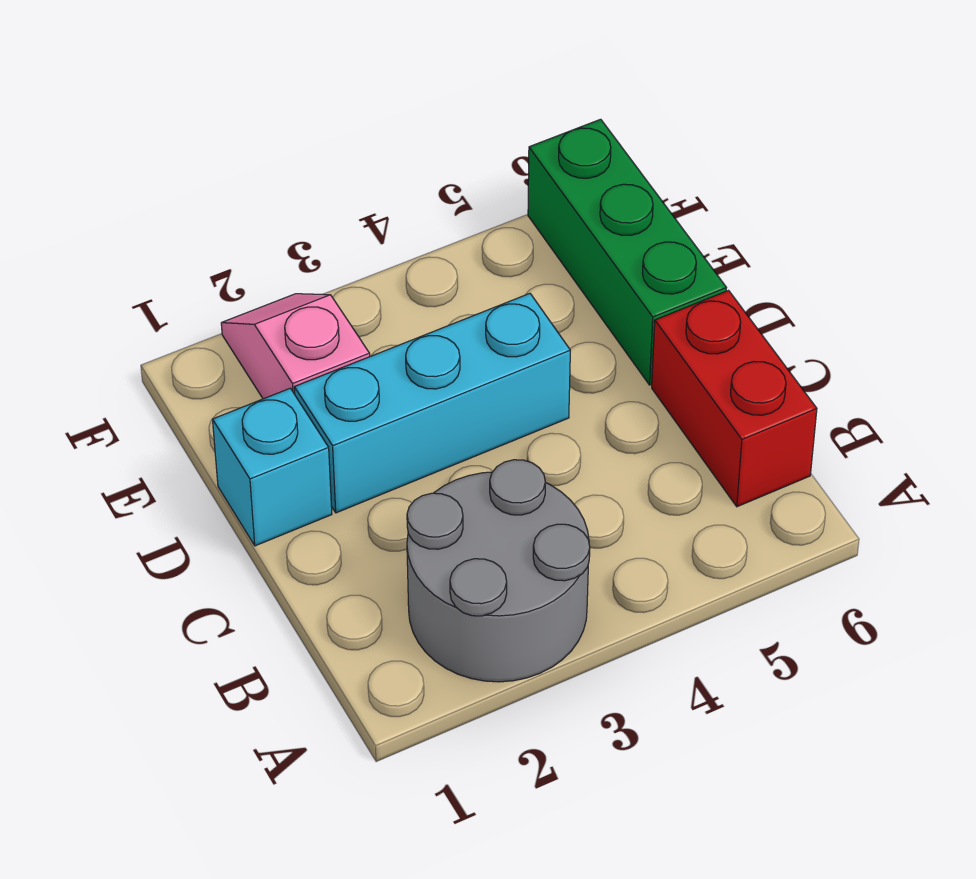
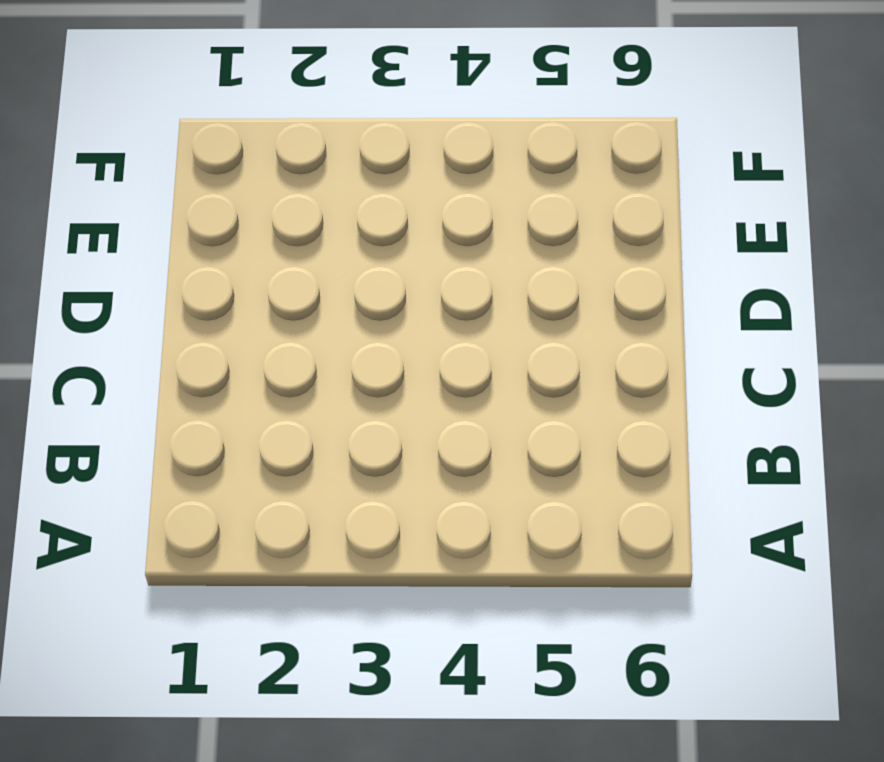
none -> grey round brick A2:B3 level 1
none -> red brick B6:C6 level 1

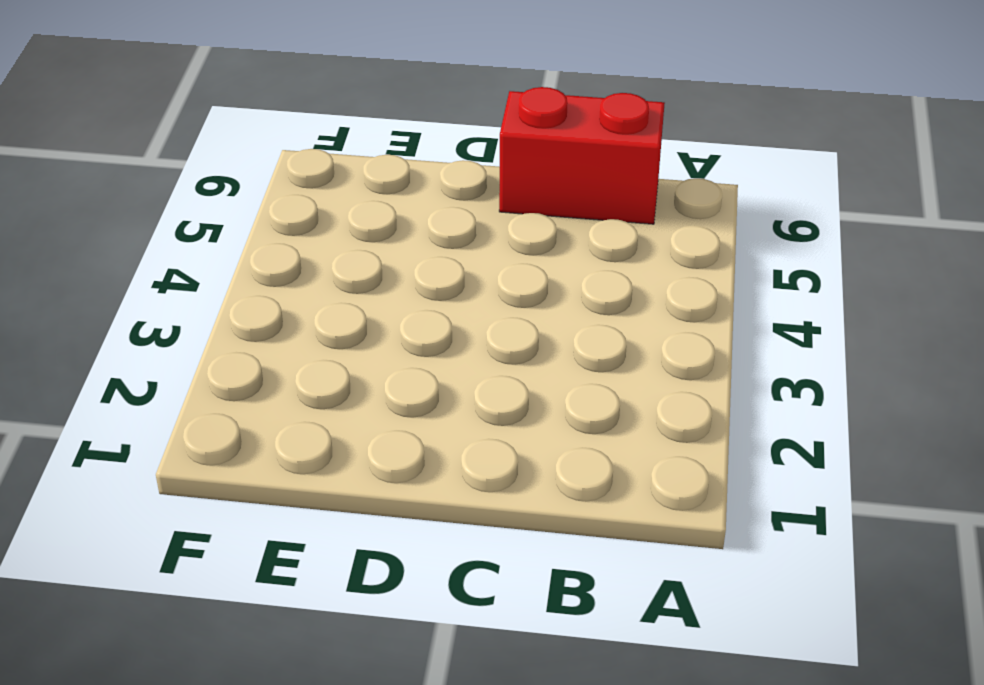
none -> grey round brick A2:B3 level 1
none -> cyan brick D1 level 1

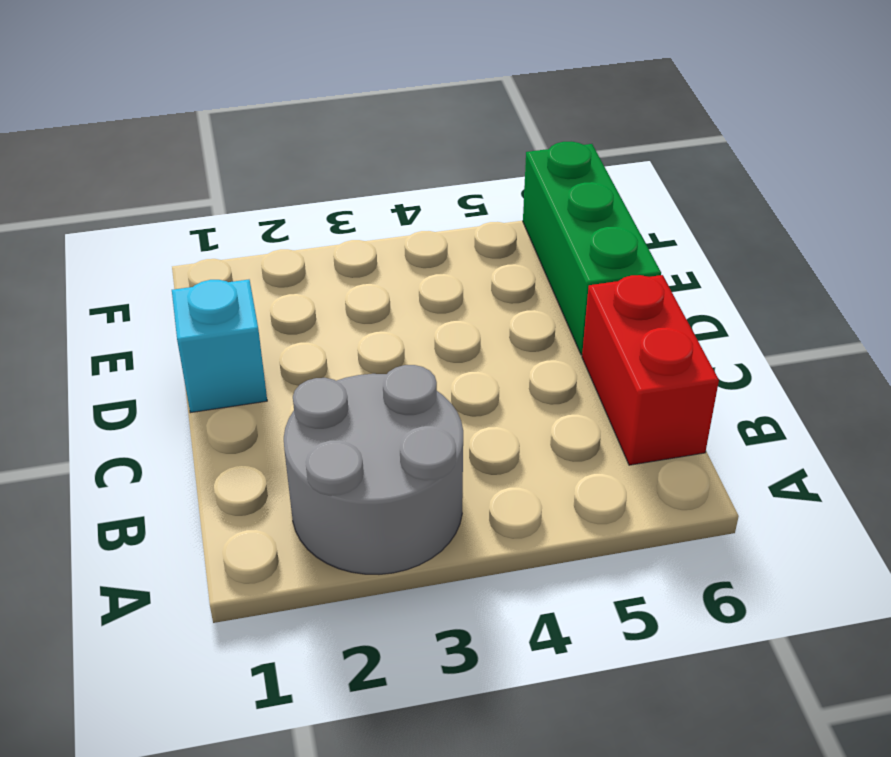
none -> cyan brick D2:D4 level 1
none -> pink slope E2:F2 level 1 top E

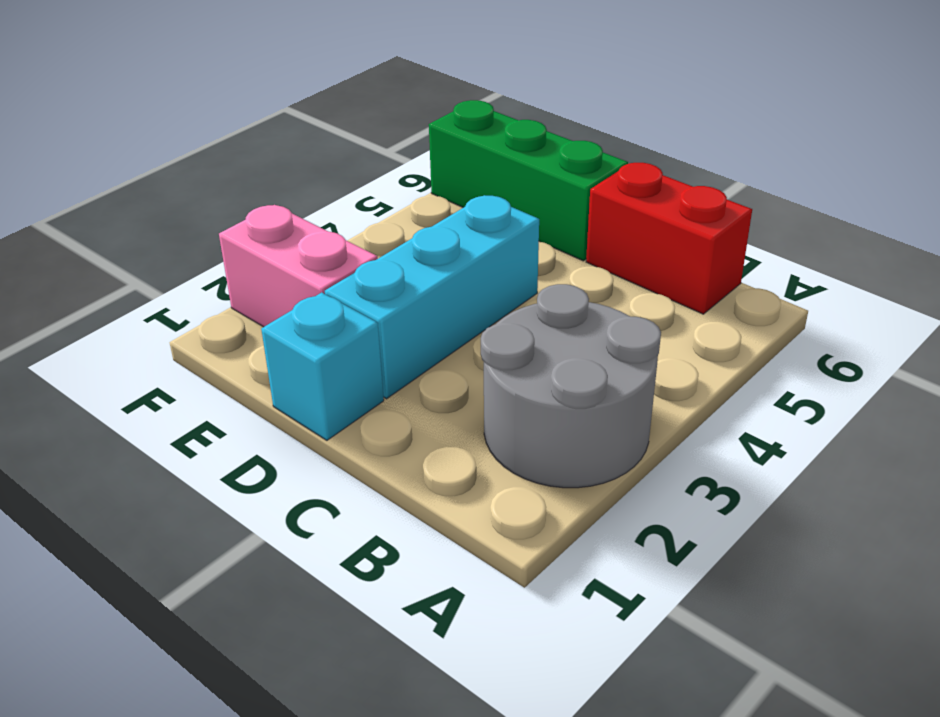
pink brick E2:F2 level 1 -> pink slope E2:F2 level 1 top E

